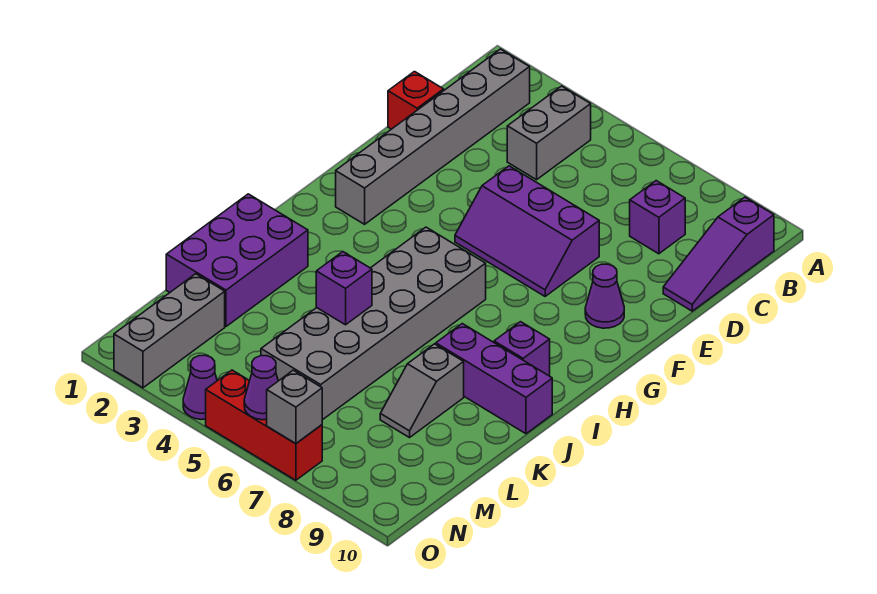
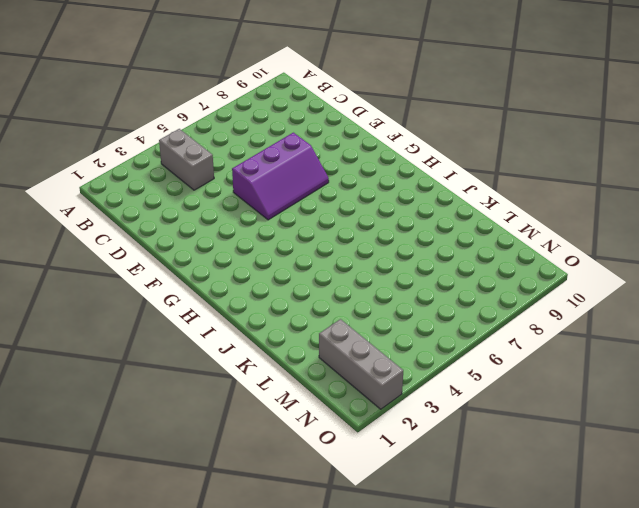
none -> grey brick B2:G2 level 1
none -> purple slope B10:D10 level 1 top B
none -> purple brick C8 level 1

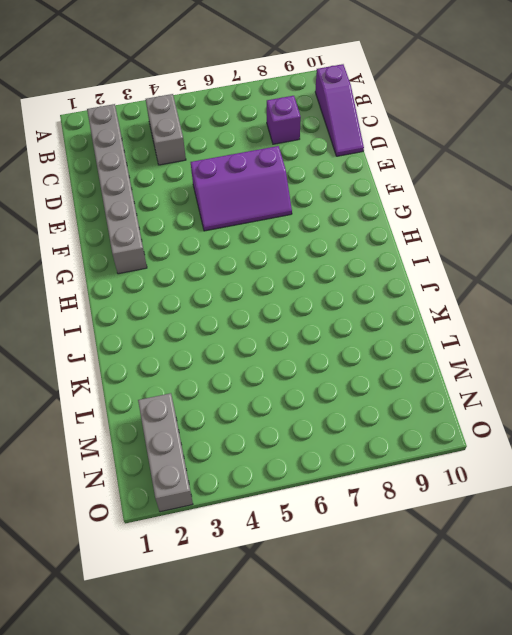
none -> red brick D1 level 1
none -> purple cone F9 level 1
none -> grey brick H5:M6 level 1

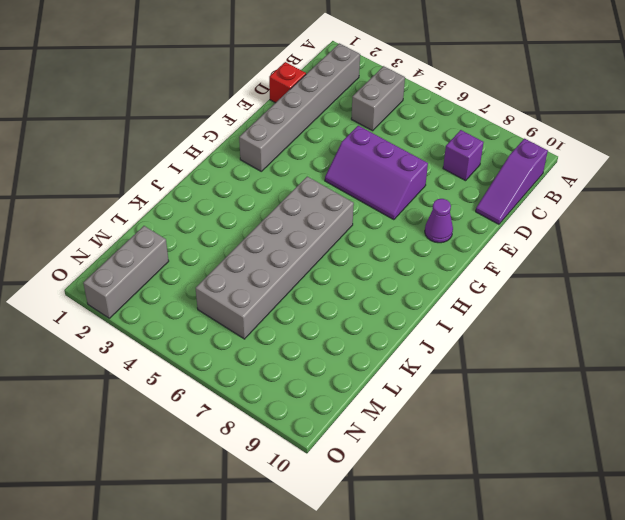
none -> purple brick I9 level 1
none -> purple brick J1:L2 level 1
none -> purple brick J8:J10 level 1

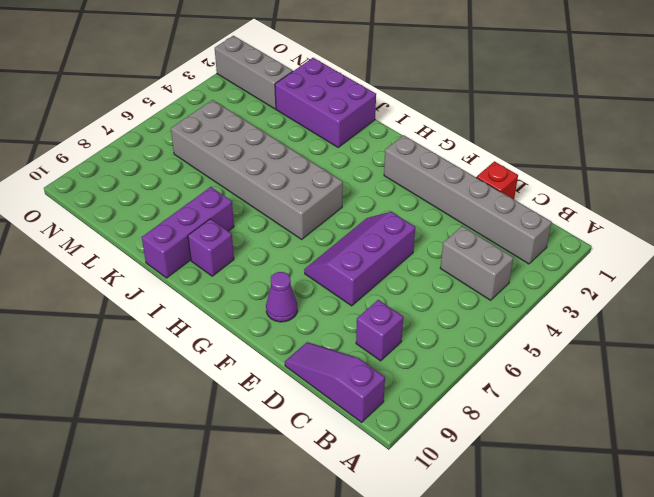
none -> grey slope K8:L8 level 1 top K
none -> purple cone O4 level 1
none -> red brick O5:O7 level 1

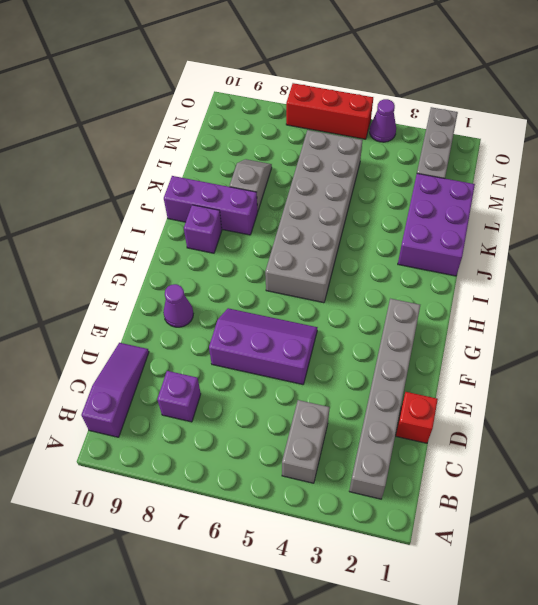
none -> purple brick K5 level 2
none -> purple cone O6 level 2
none -> grey brick O7 level 2

